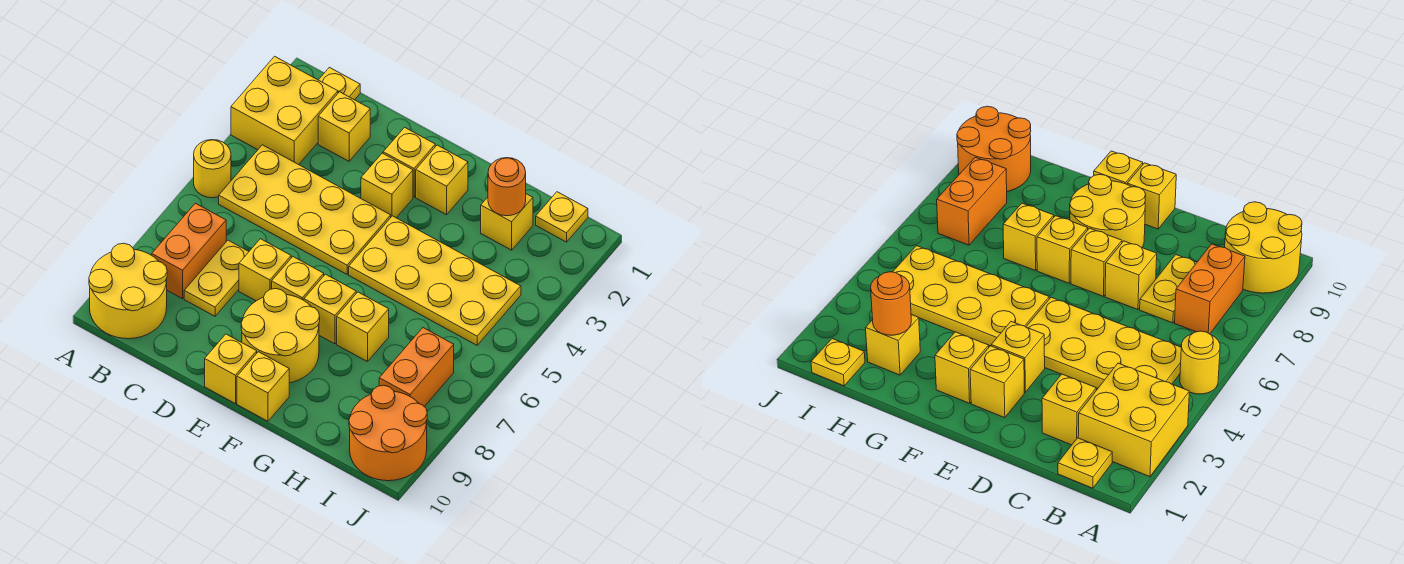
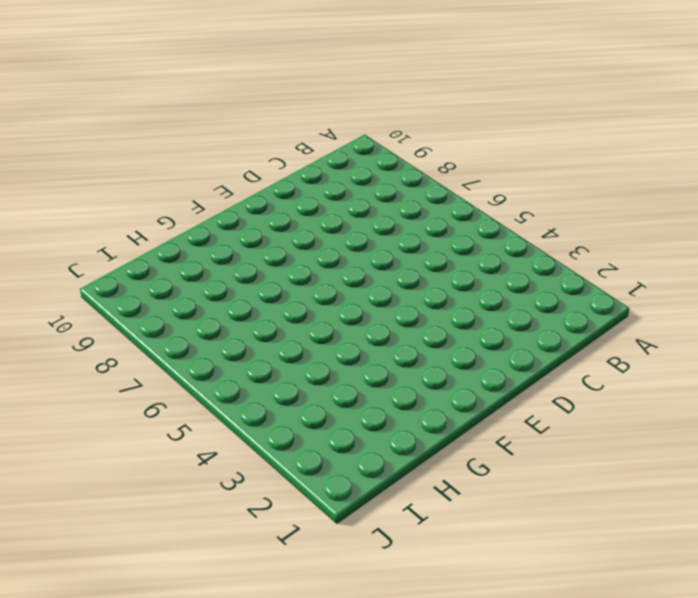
none -> yellow brick A2:B3 level 1
none -> yellow round brick A5 level 1
none -> yellow round brick A9:B10 level 1

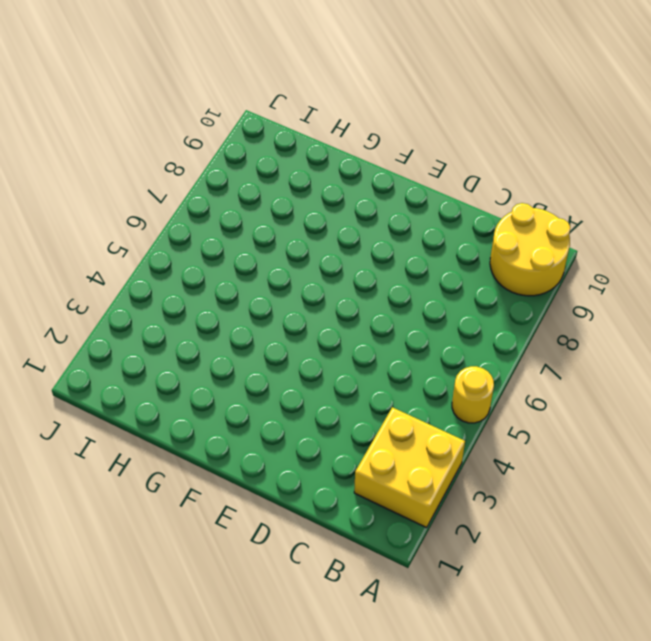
none -> yellow plate B1 level 1
none -> yellow plate B4:E5 level 1
none -> orange brick B7:B8 level 1

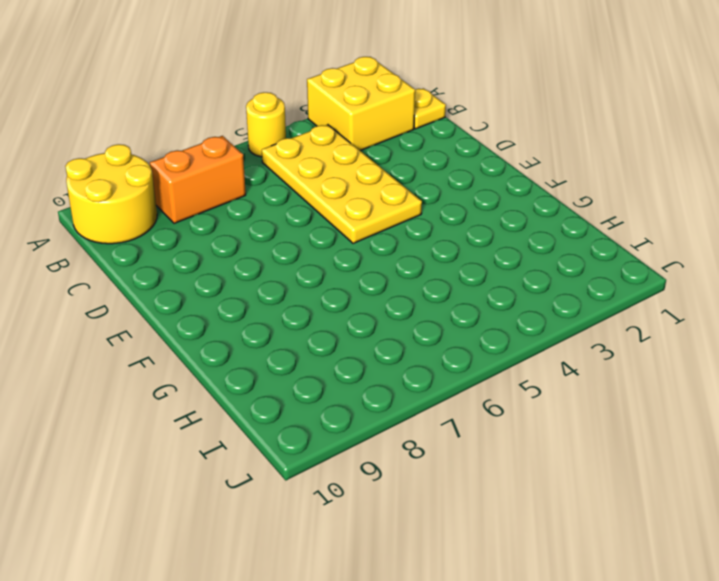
none -> yellow brick C2 level 1
none -> yellow plate C7:C8 level 1
none -> yellow brick D7 level 1

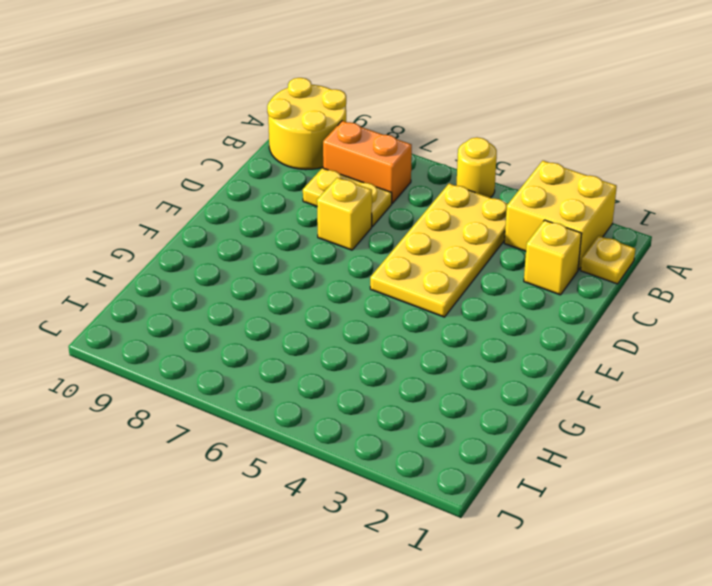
none -> yellow brick E2 level 1
none -> yellow brick E3 level 1
none -> yellow brick E7 level 1

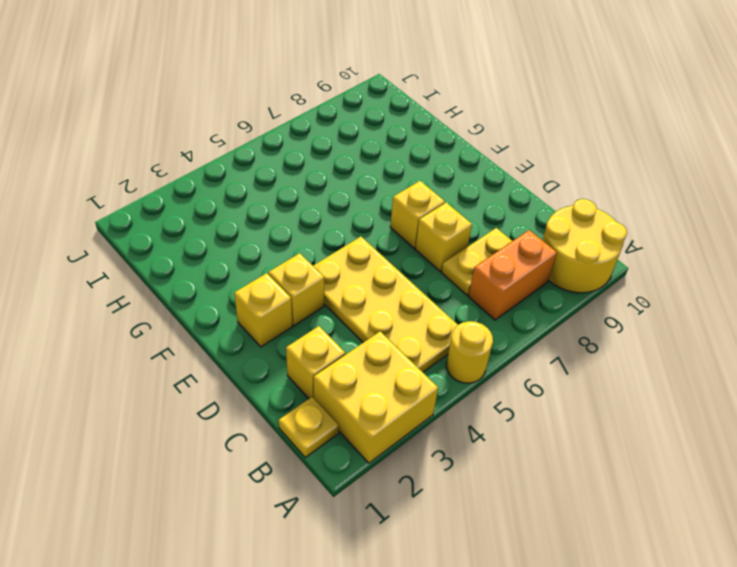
none -> yellow round brick E8:F9 level 1
none -> yellow brick E10 level 1
none -> yellow brick F2 level 1

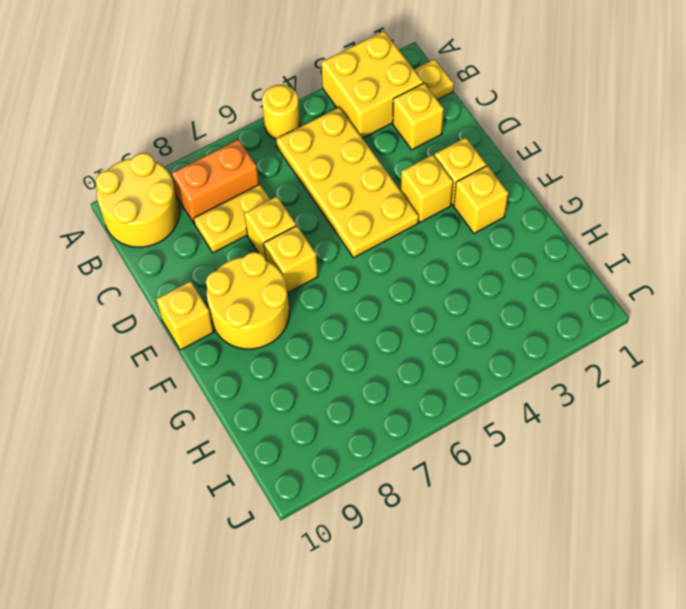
none -> yellow plate F4:I5 level 1
none -> yellow brick F7 level 1
none -> yellow brick F10 level 1

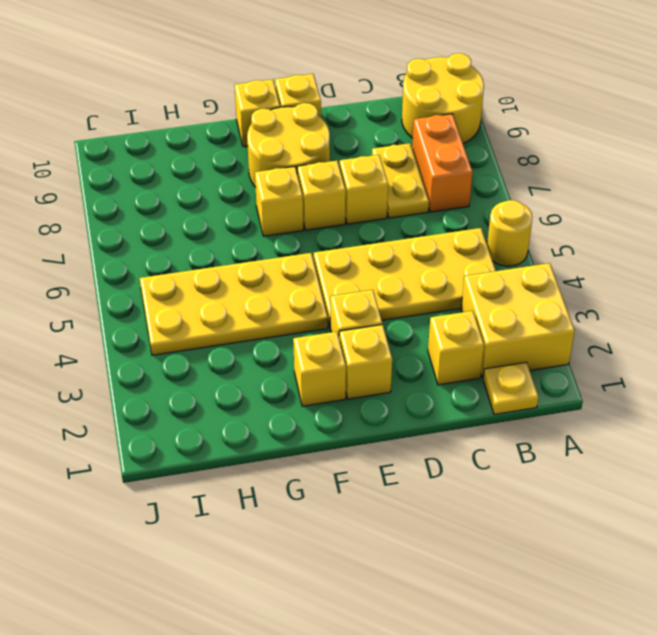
none -> yellow brick G7 level 1
none -> yellow brick H2 level 1
none -> yellow plate I1 level 1

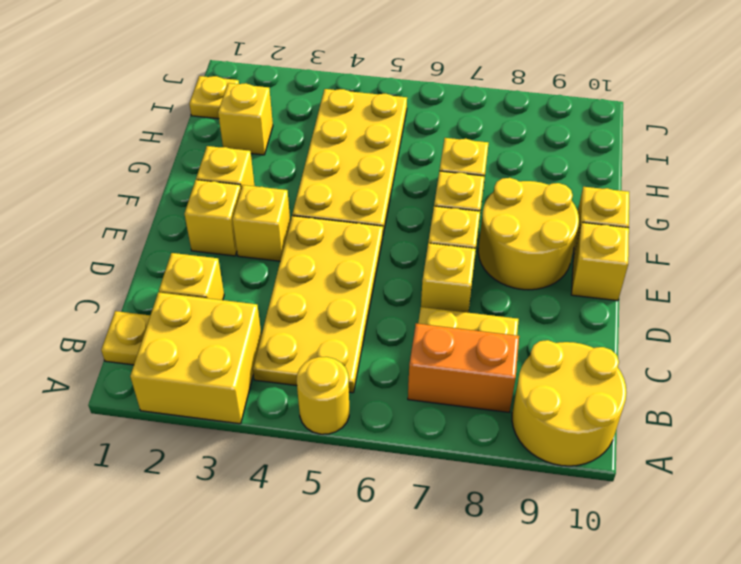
none -> orange brick I7:I8 level 1
none -> orange round brick I9:J10 level 1
none -> orange round brick H2 level 2

